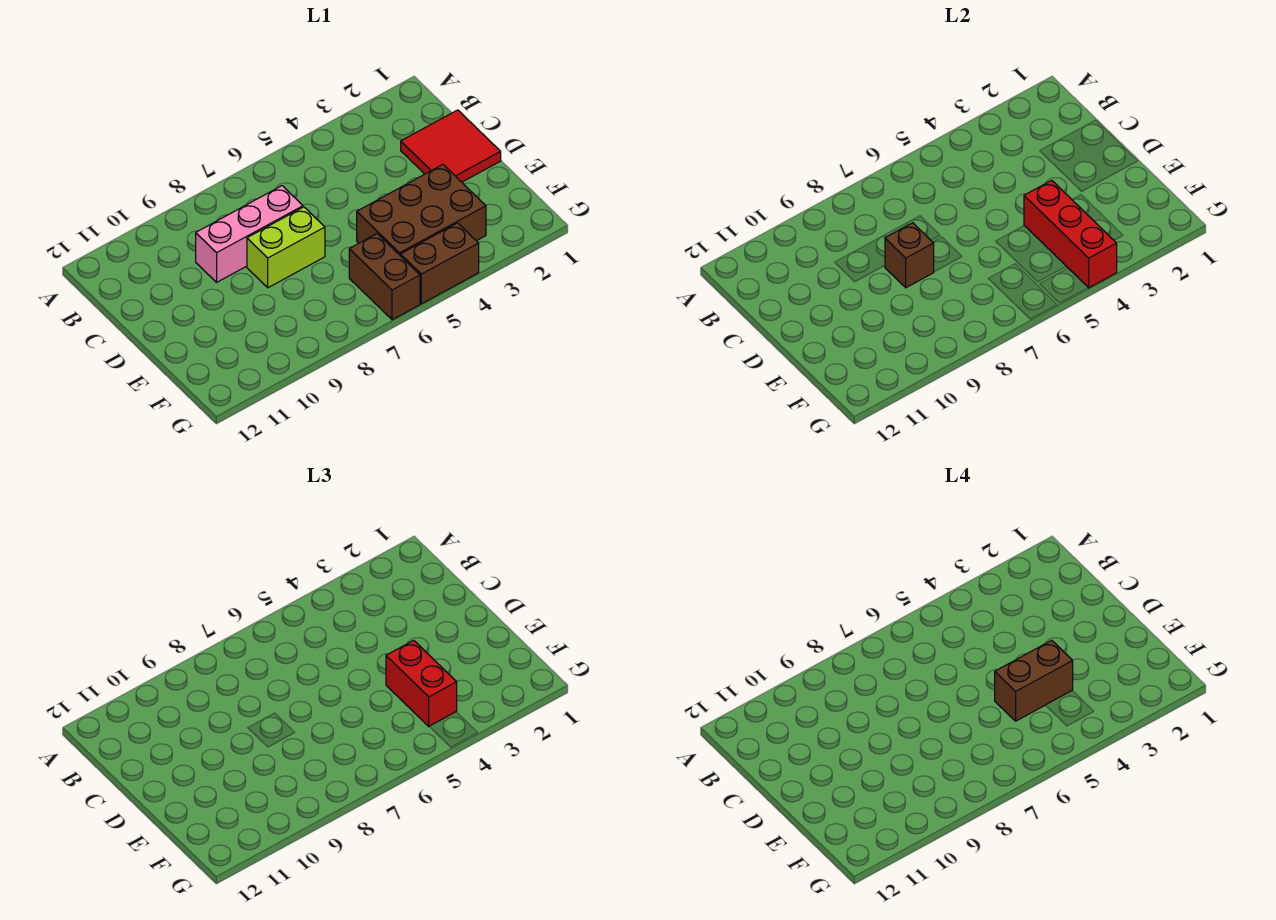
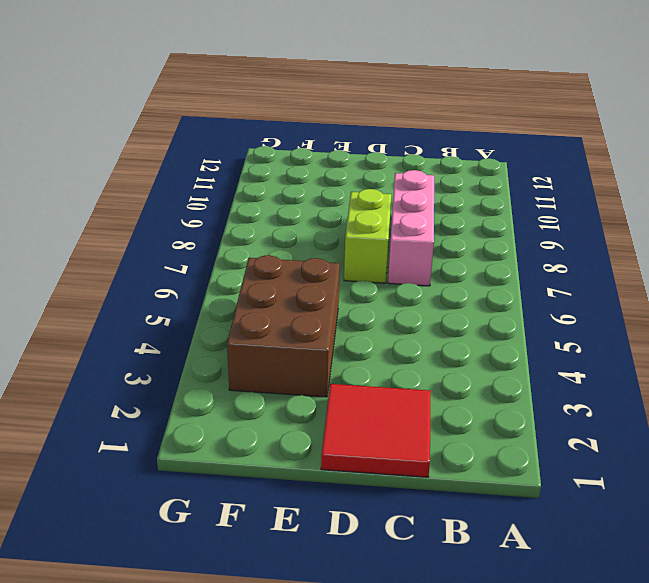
none -> brown brick F6:G6 level 1
none -> brown brick G4:G5 level 1

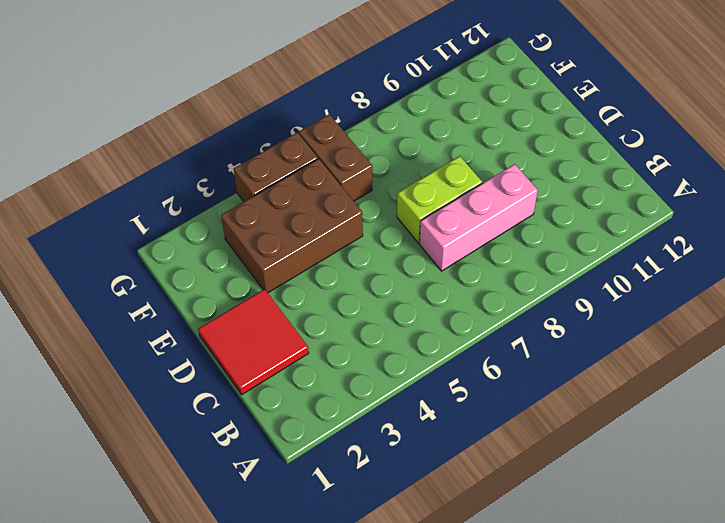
none -> brown brick D8 level 2
none -> red brick E4:G4 level 2

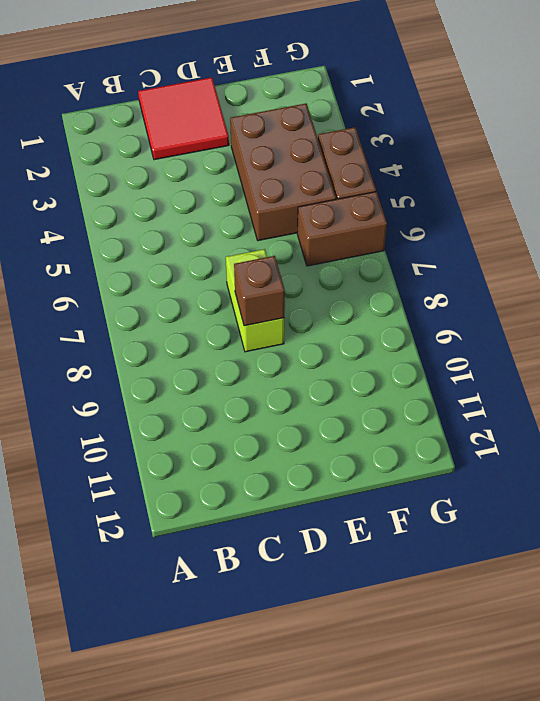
none -> pink brick C7:C9 level 1
none -> red brick E4:G4 level 2

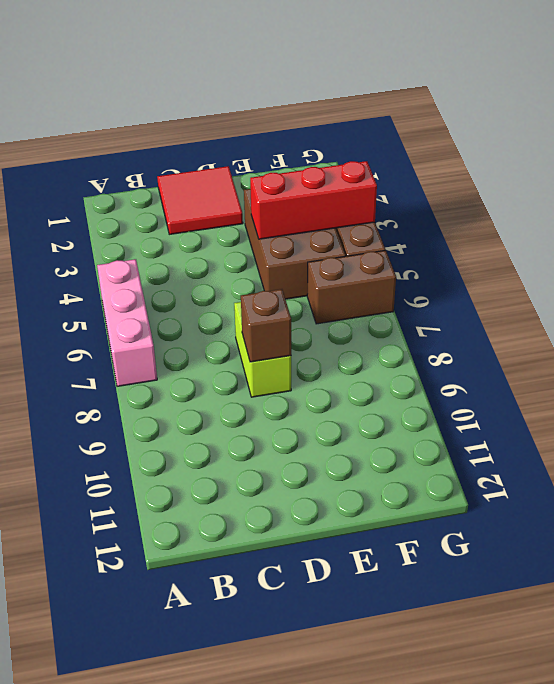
pink brick A5:A7 level 1 -> pink brick C7:C9 level 1
none -> red brick E4:F4 level 3
none -> brown brick E4:E5 level 4

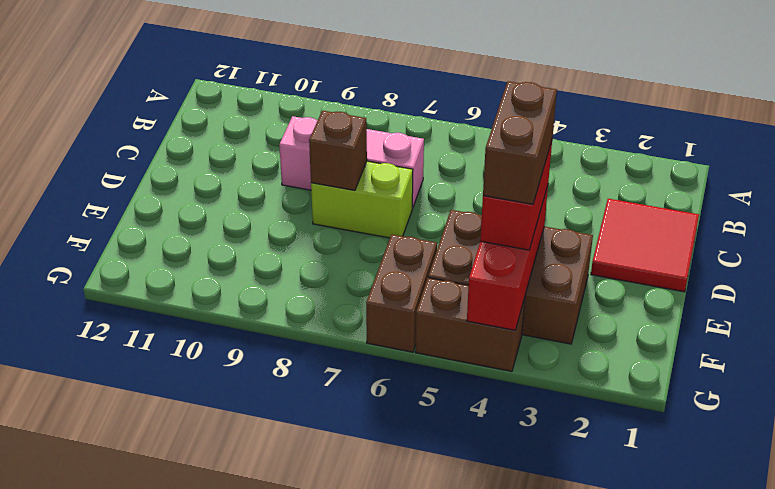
brown brick E4:F4 level 4 -> brown brick E4:E5 level 4

